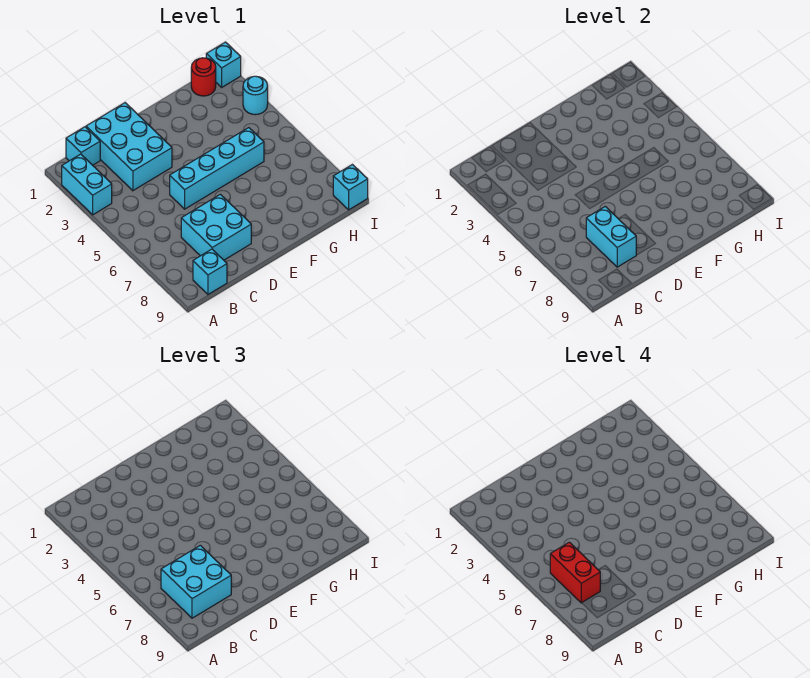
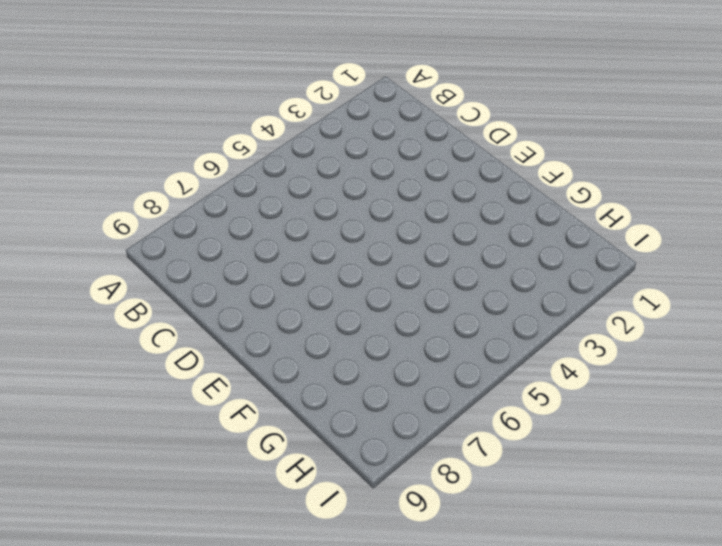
none -> cyan brick A2:A3 level 1
none -> cyan brick B1 level 1
none -> cyan brick B9 level 1

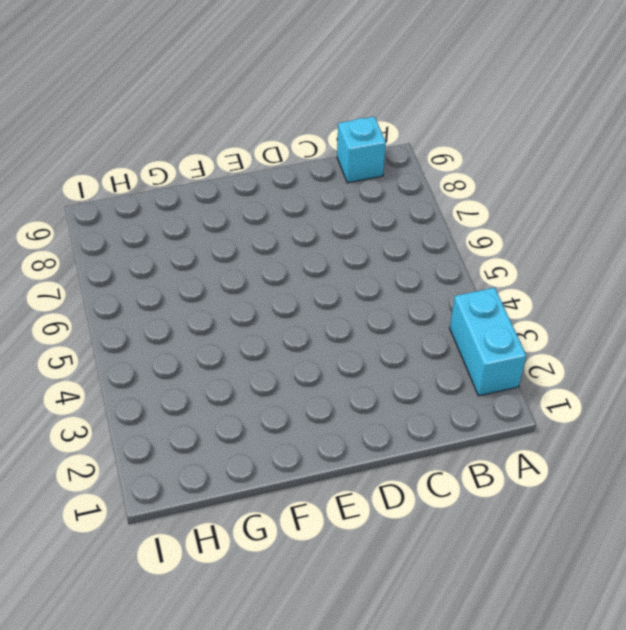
none -> cyan brick B1 level 1
none -> cyan brick C1:D3 level 1
none -> cyan brick C7:D8 level 1

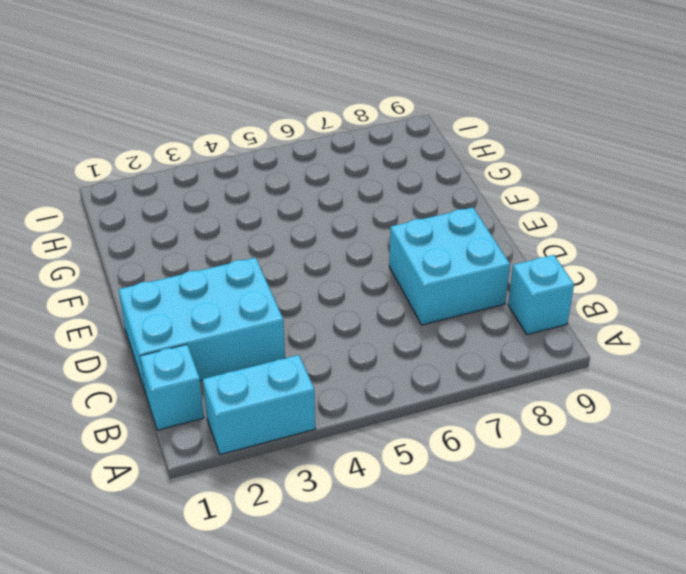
none -> cyan brick D5:G5 level 1
none -> red round brick H1 level 1
none -> cyan brick I1 level 1

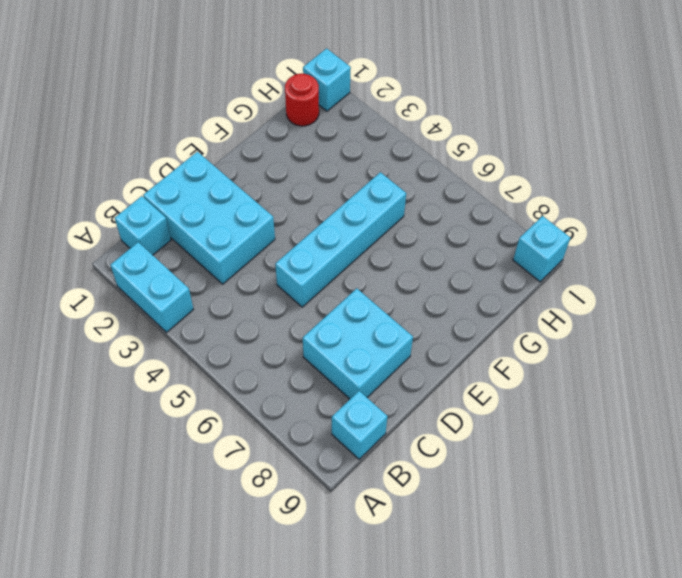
none -> cyan round brick I3 level 1
none -> cyan brick C7:C8 level 2
none -> cyan brick B7:C8 level 3

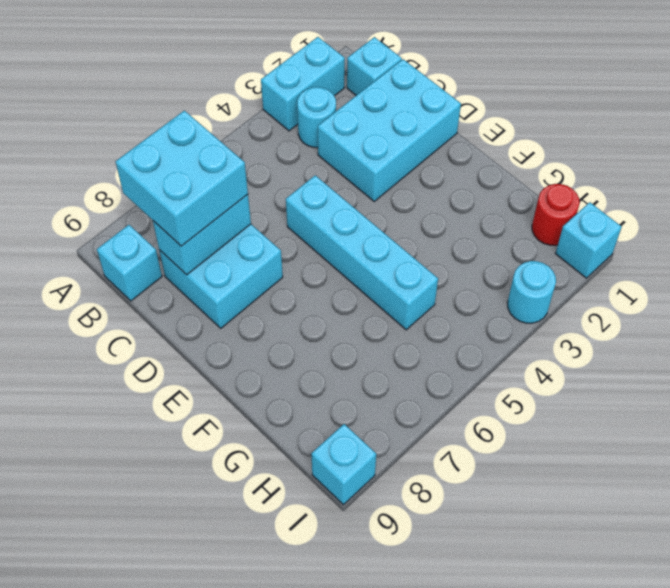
cyan round brick B3 level 1 -> none
none -> red brick B6:B7 level 4

